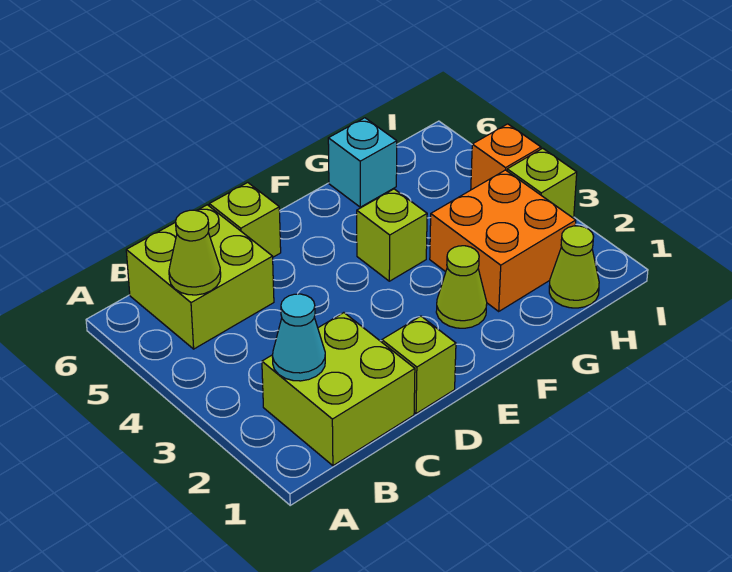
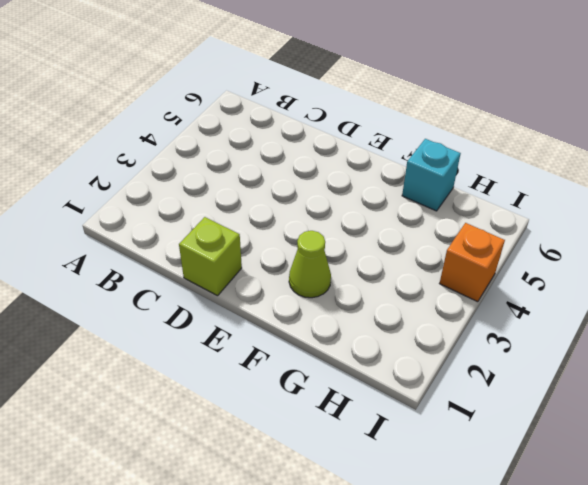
none -> lime brick B1:C2 level 1
none -> lime brick B5:C6 level 1
none -> lime brick D6 level 1

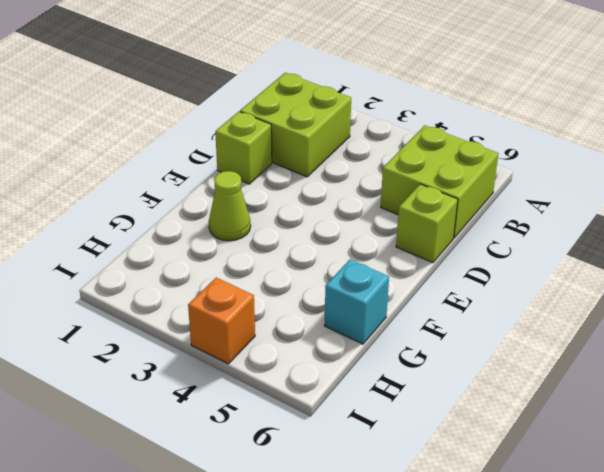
none -> lime brick F4 level 1
none -> orange brick G2:H3 level 1
none -> lime cone H1 level 1

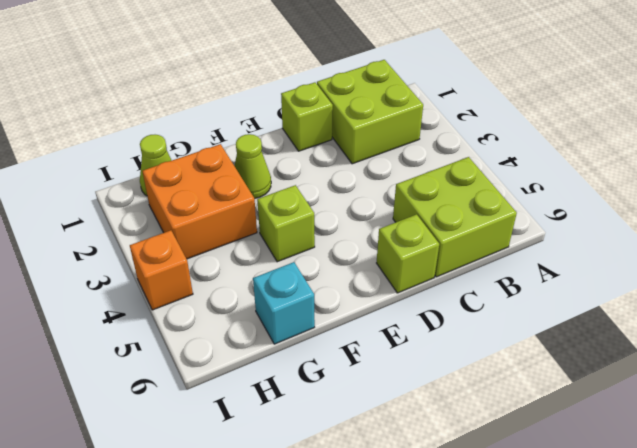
none -> lime brick I3 level 1
none -> cyan cone B2 level 2
none -> lime cone B5 level 2

